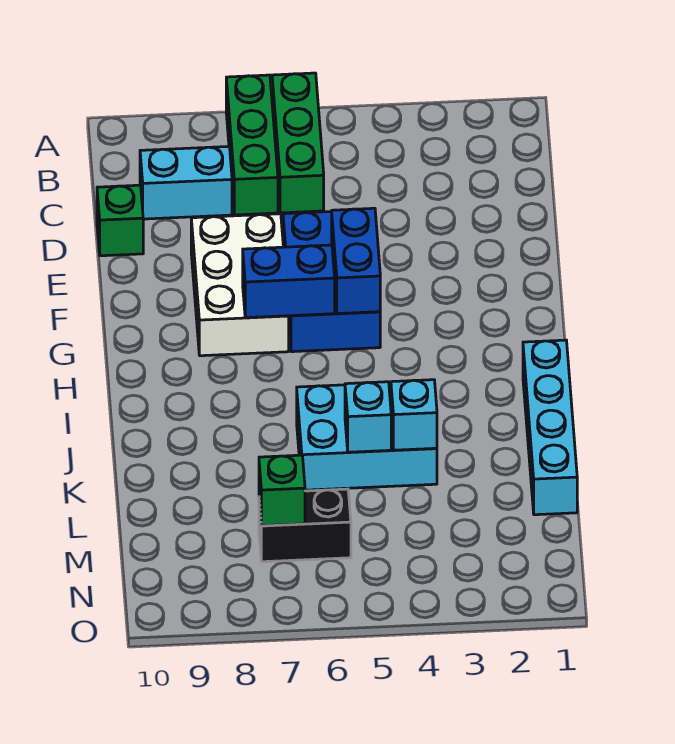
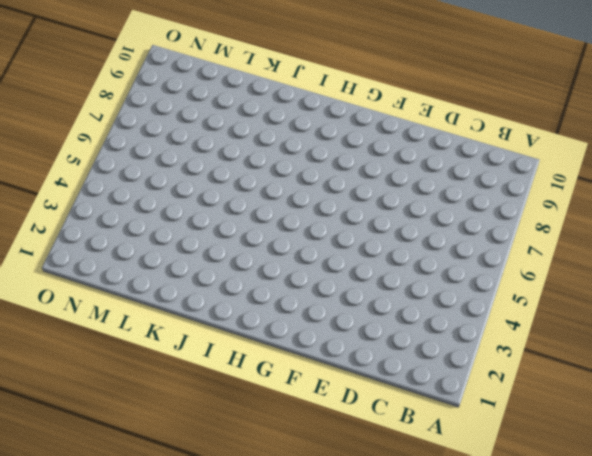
none -> green brick A6:C6 level 1
none -> green brick A7:C7 level 1
none -> cyan brick C8:C9 level 1

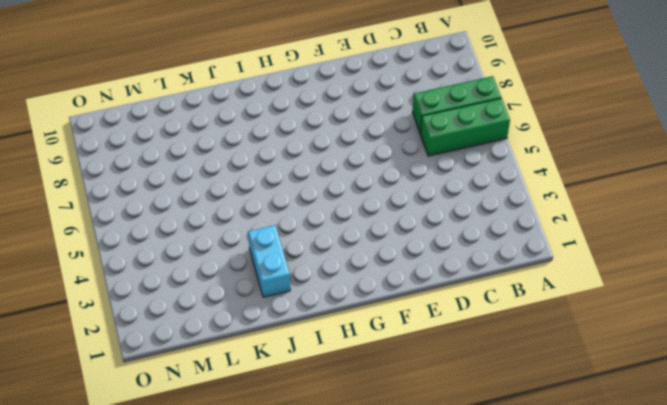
cyan brick J2:J3 level 1 -> cyan brick C8:C9 level 1
none -> green brick D10 level 1
none -> blue brick E5:G6 level 1
none -> white brick E7:G8 level 1

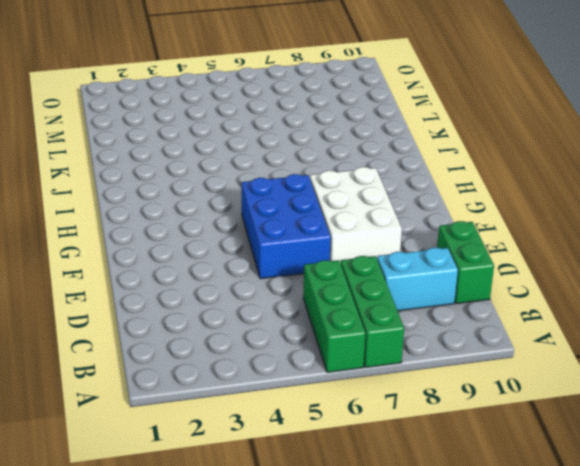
green brick C10:D10 level 1 -> green brick D10 level 1
none -> cyan brick I1:L1 level 1
none -> cyan brick J4:K6 level 1
none -> black brick M6:M7 level 1

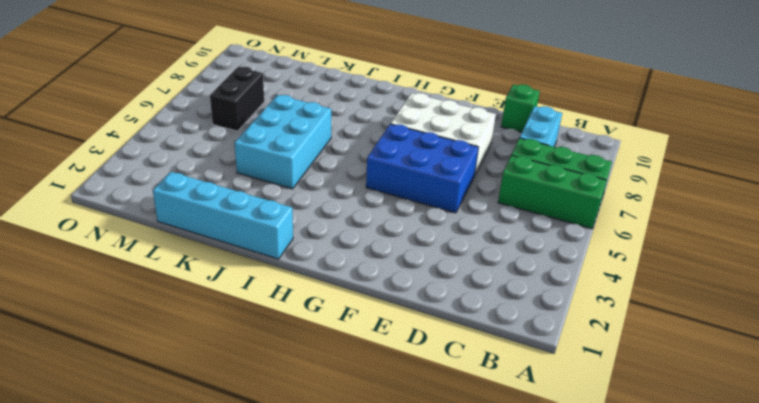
none -> blue brick F5:G5 level 2
none -> blue brick G6:G7 level 2
none -> cyan brick K4 level 2

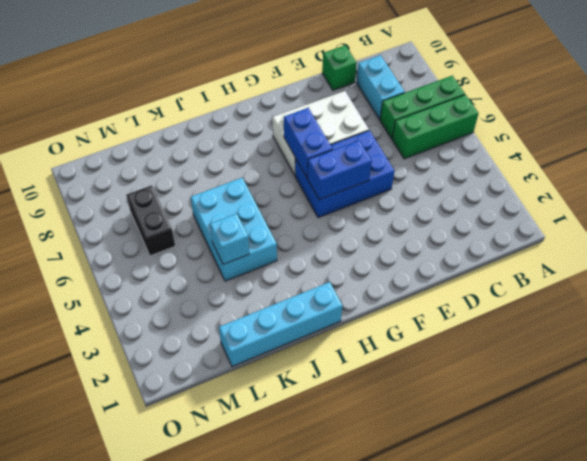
none -> cyan brick K5 level 2
none -> green brick M7 level 2

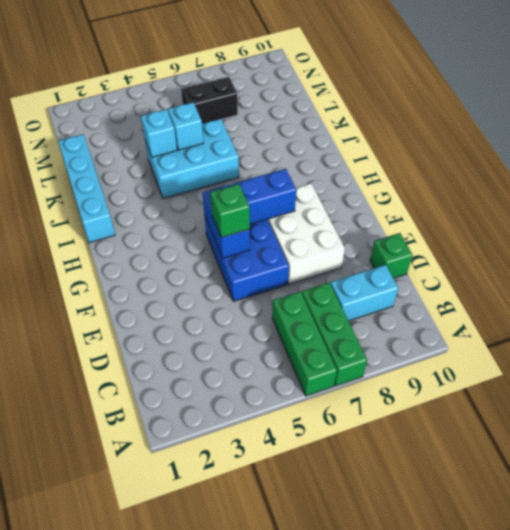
green brick F5 level 3 -> green brick M7 level 2

